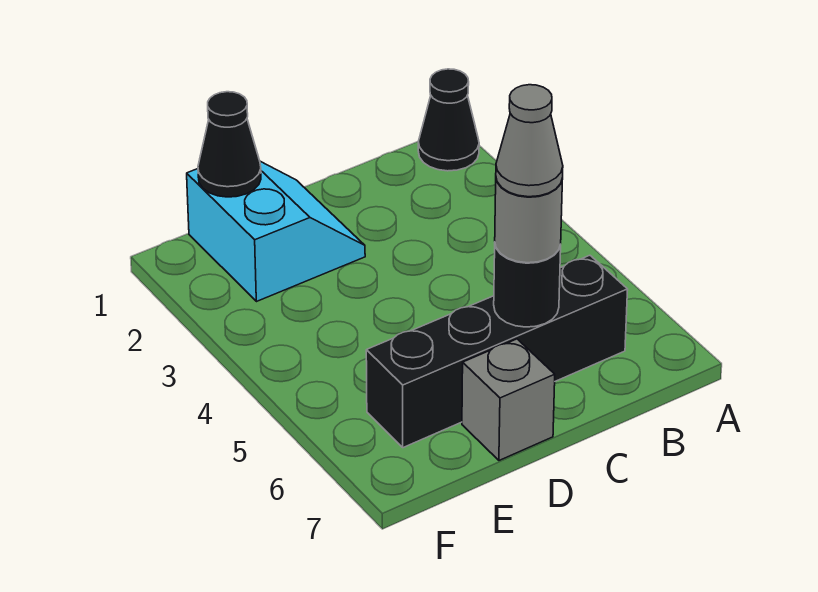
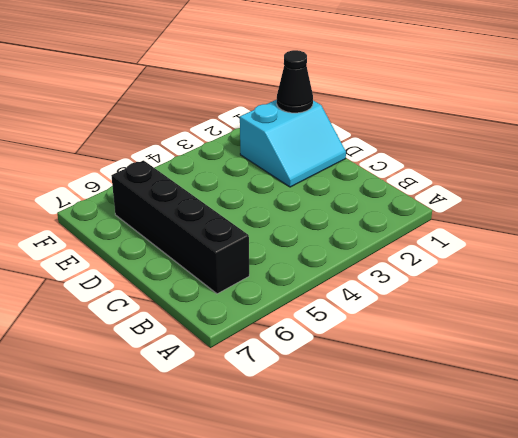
none -> black cone A1 level 1
none -> grey brick D7 level 1

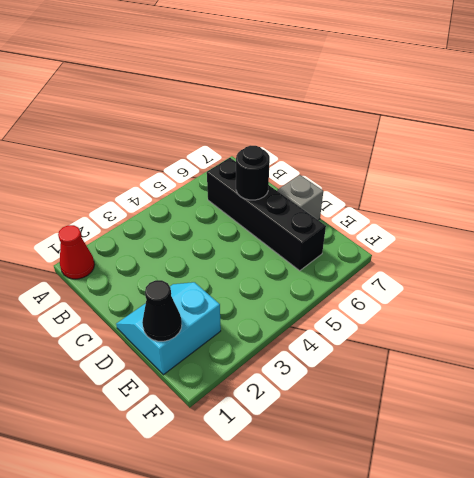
red cone A1 level 1 -> black cone A1 level 1
none -> grey round brick C6 level 3
none -> grey cone C6 level 4

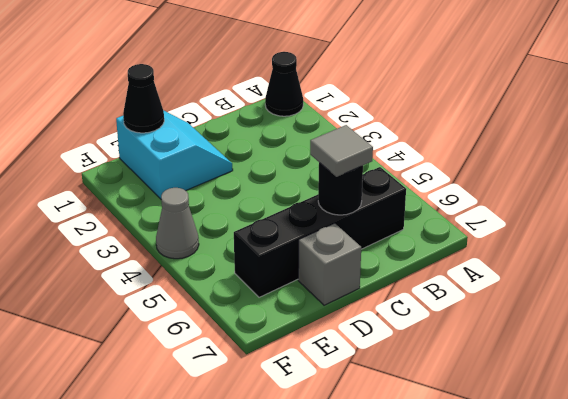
grey tile C6 level 3 -> grey round brick C6 level 3
grey cone F4 level 1 -> grey cone C6 level 4

